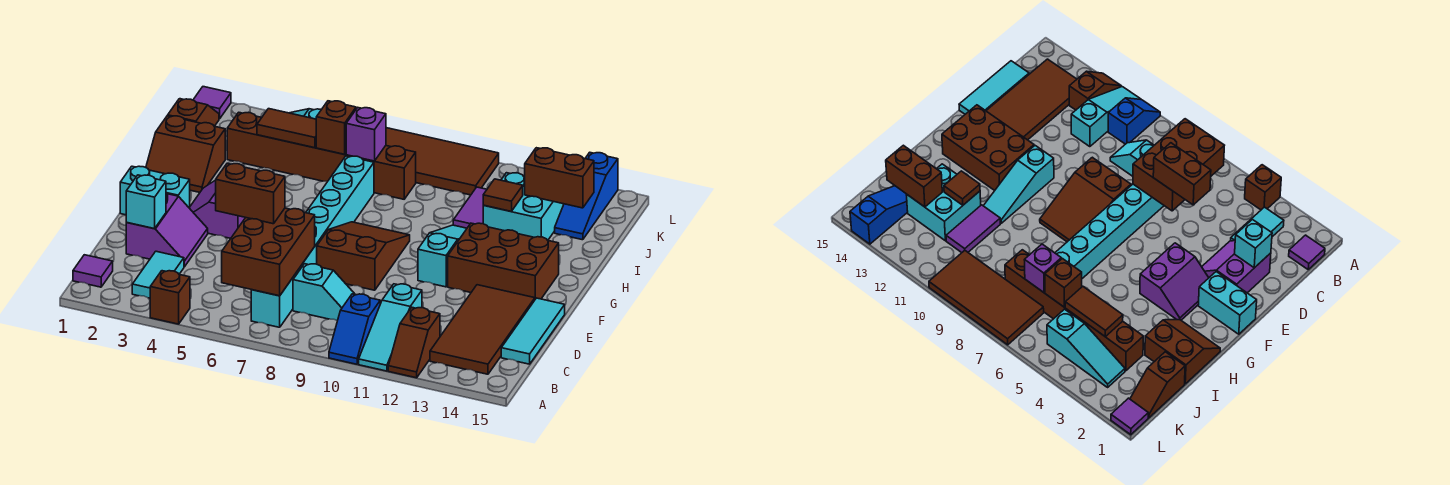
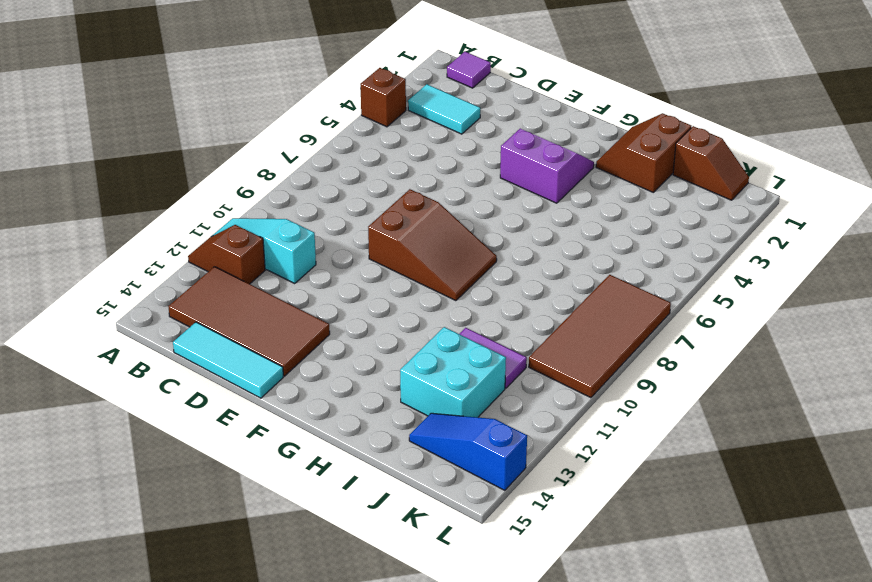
none -> blue slope A10:B10 level 1 top B
none -> cyan brick B7:I7 level 1
none -> cyan slope C8:C9 level 1 top 8
none -> purple slope D2:E3 level 1 top 2

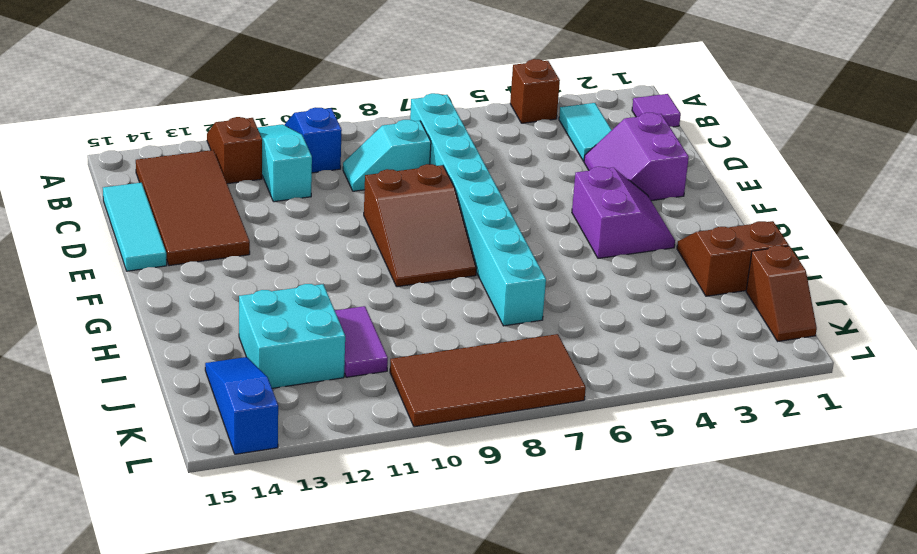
none -> cyan brick F1:F2 level 1
none -> cyan slope F11:H11 level 1 top F
none -> brown brick F12:G14 level 1
none -> brown brick J3:J8 level 1

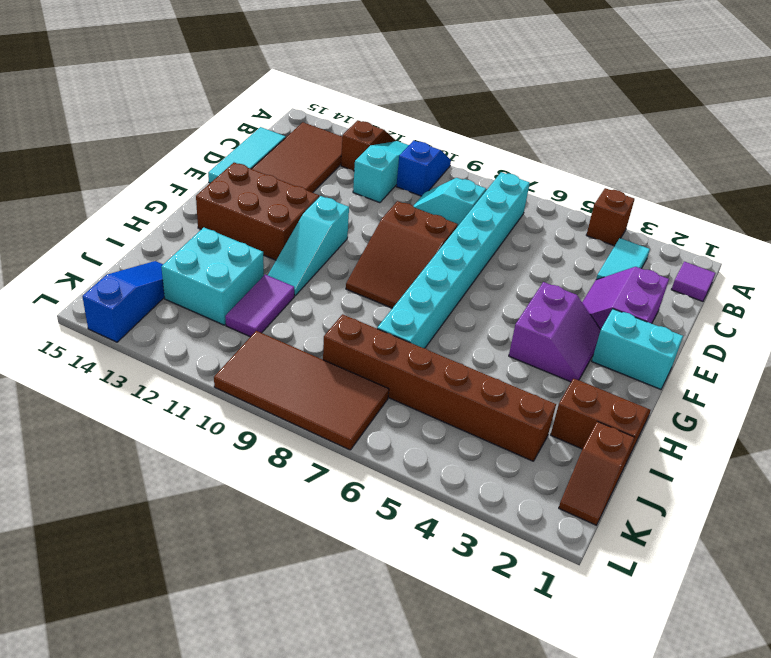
none -> cyan slope K3:K5 level 1 top 5
none -> purple tile L1 level 1
none -> brown brick B6:D7 level 2
none -> cyan brick D2 level 2

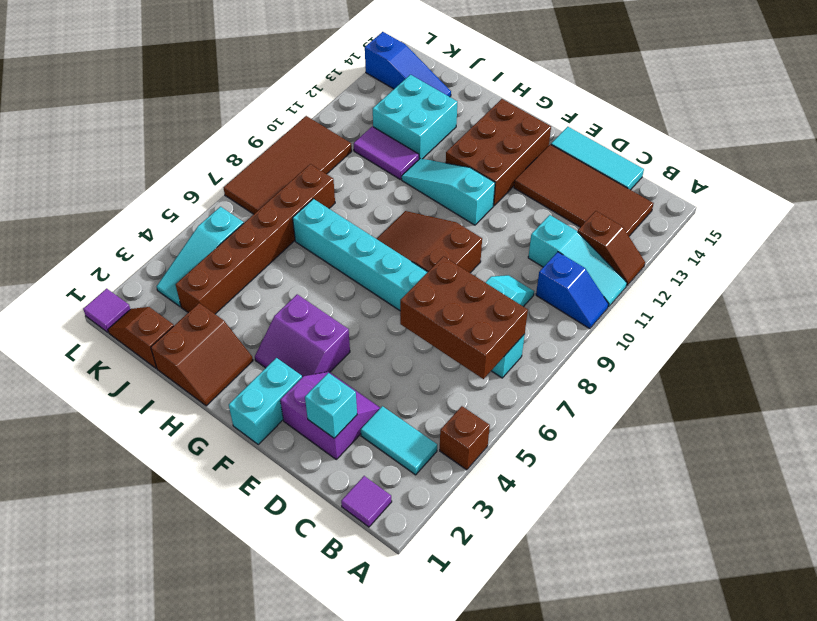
none -> brown tile I12 level 2
none -> brown tile J4:J5 level 2
none -> brown brick J6 level 2
none -> purple brick J7 level 2

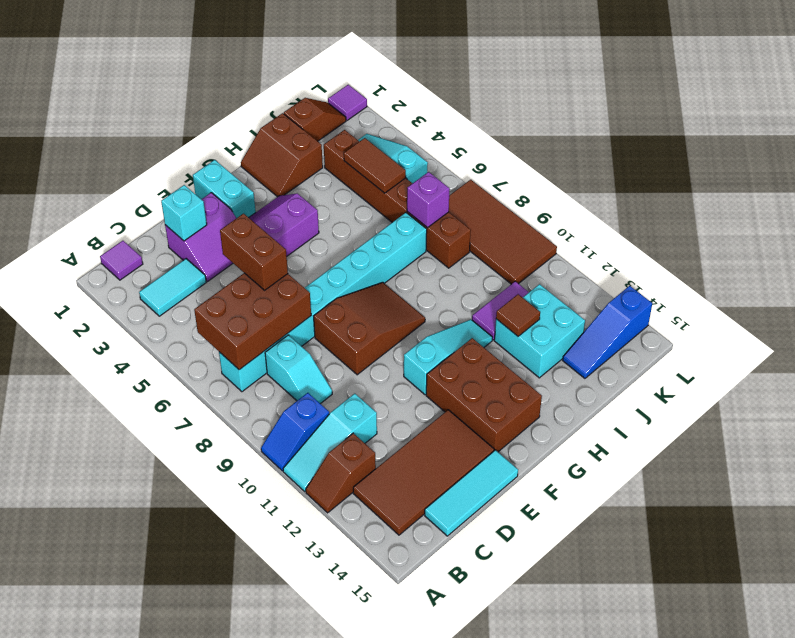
none -> brown brick A4 level 1
none -> brown brick J6 level 2
none -> brown brick J13:J14 level 2

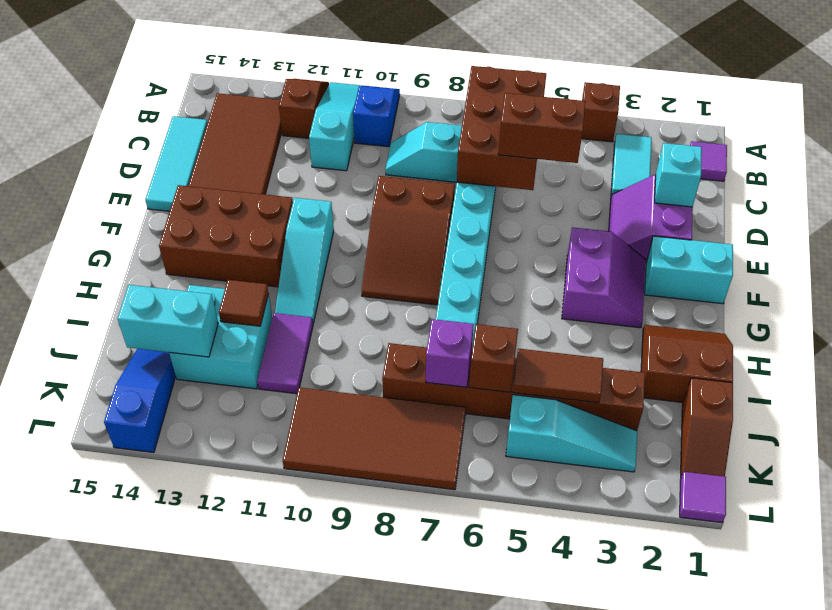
cyan brick J13:J14 level 2 -> brown brick J13:J14 level 2

